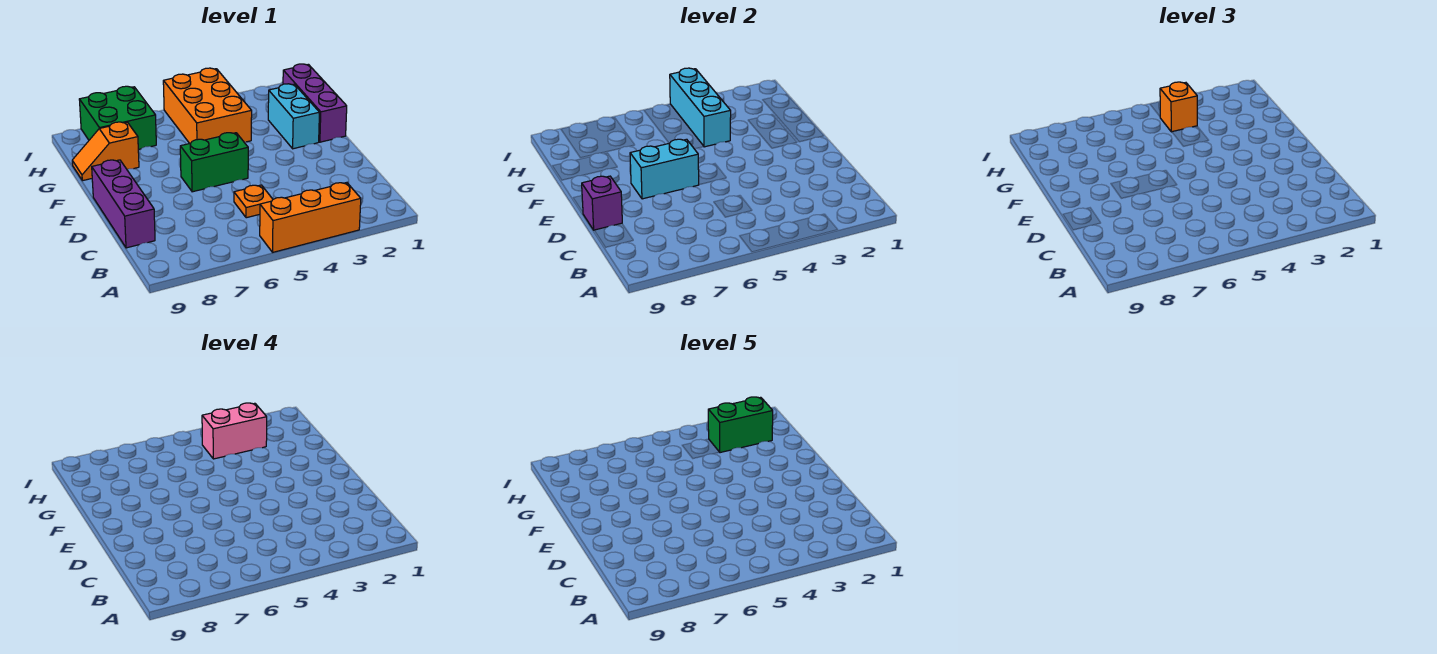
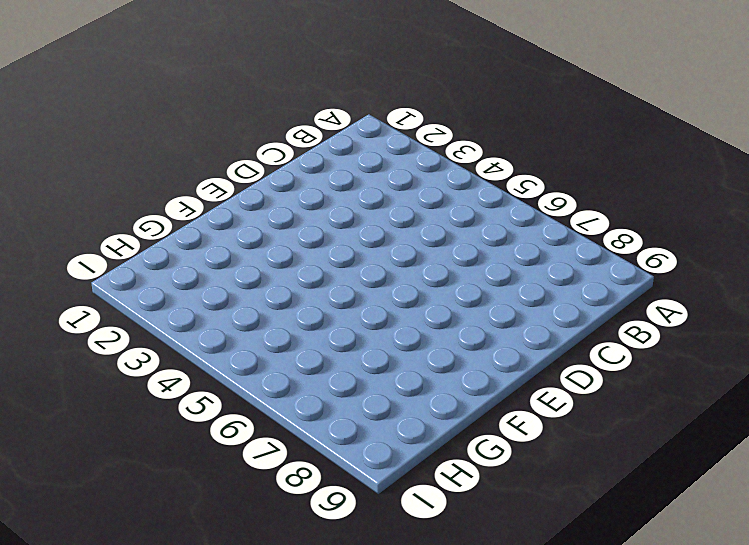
none -> orange brick A3:A5 level 1
none -> orange plate C5 level 1
none -> purple brick C9:E9 level 1

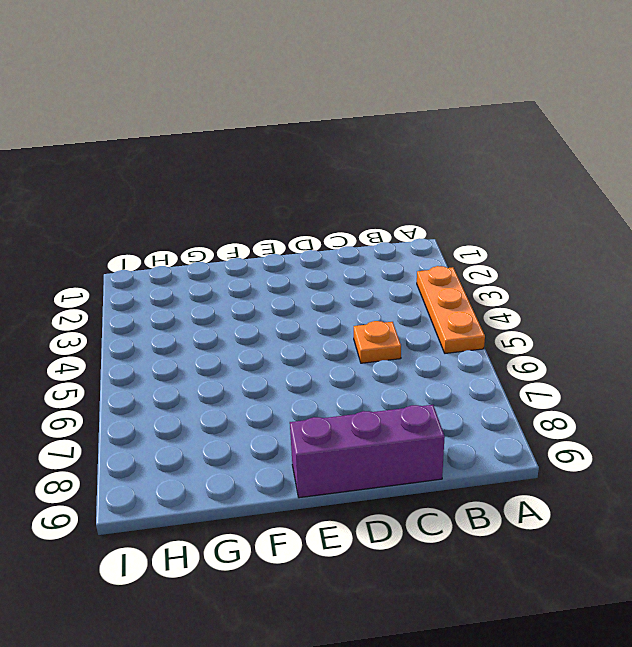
orange plate A3:A5 level 1 -> orange brick A3:A5 level 1
none -> green brick E5:E6 level 1
none -> purple brick F1:H1 level 1
none -> cyan brick F2:G2 level 1

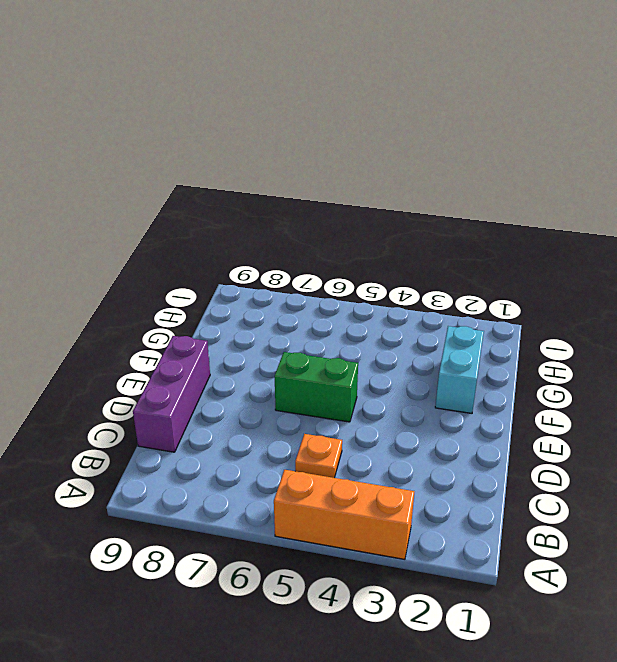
none -> purple brick F1:H1 level 1
none -> orange brick G4:I5 level 1
none -> orange slope G8:G9 level 1 top 8

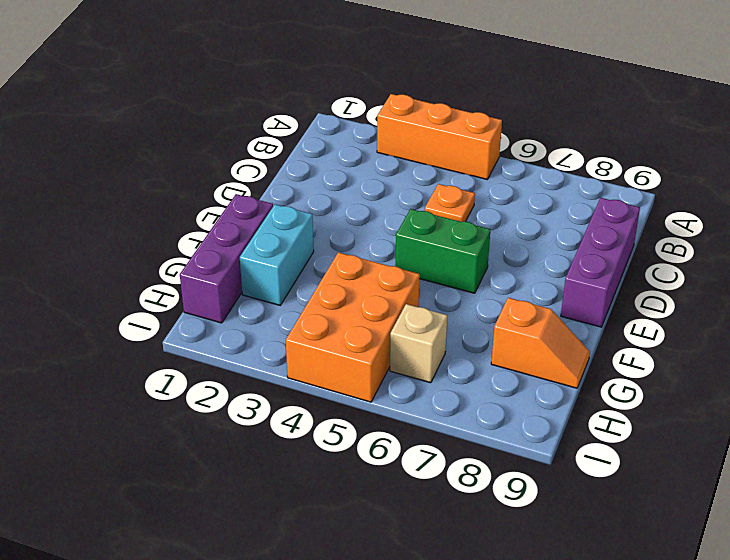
tan brick H6 level 1 -> none
none -> green brick H7:I8 level 1
none -> purple brick D9 level 2
none -> cyan brick E6:E7 level 2

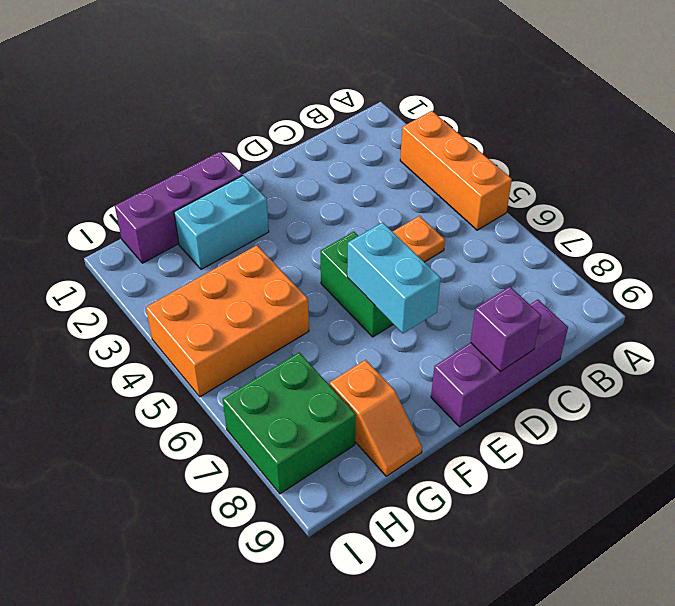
none -> cyan brick G4:I4 level 2
none -> orange brick H4 level 3
none -> pink brick H3:H4 level 4

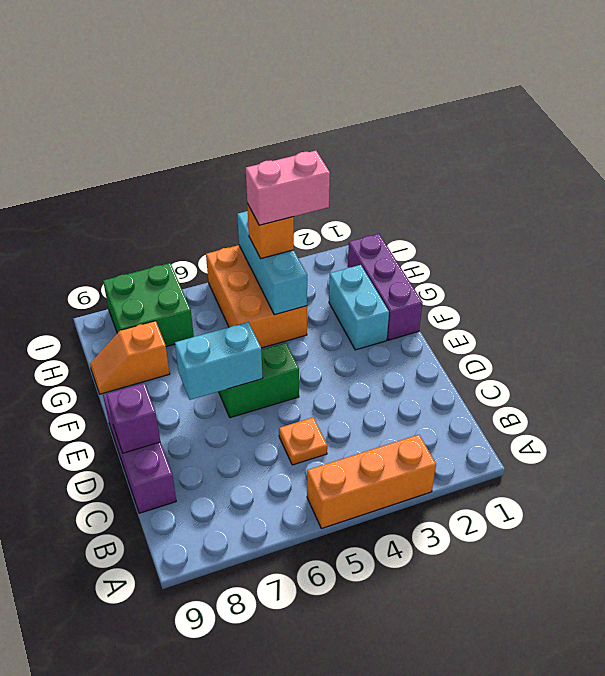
none -> green brick H2:H3 level 5

